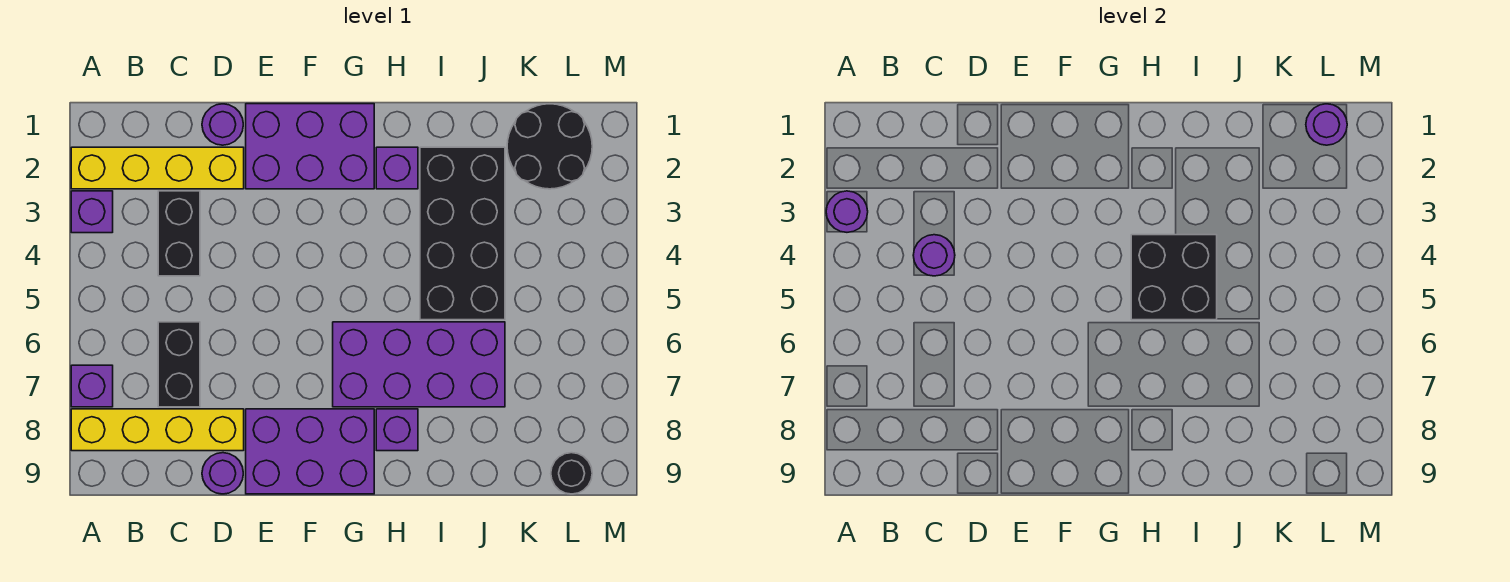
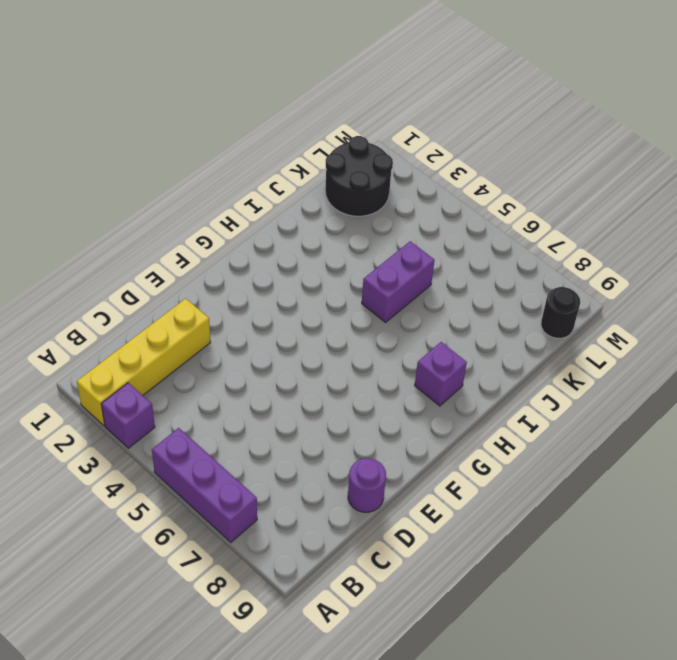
purple brick A5:A7 level 1 -> purple brick A7 level 1
purple brick I5:J5 level 1 -> black brick I2:J5 level 1
none -> yellow brick A8:D8 level 1
none -> black brick C3:C4 level 1
none -> black brick C6:C7 level 1

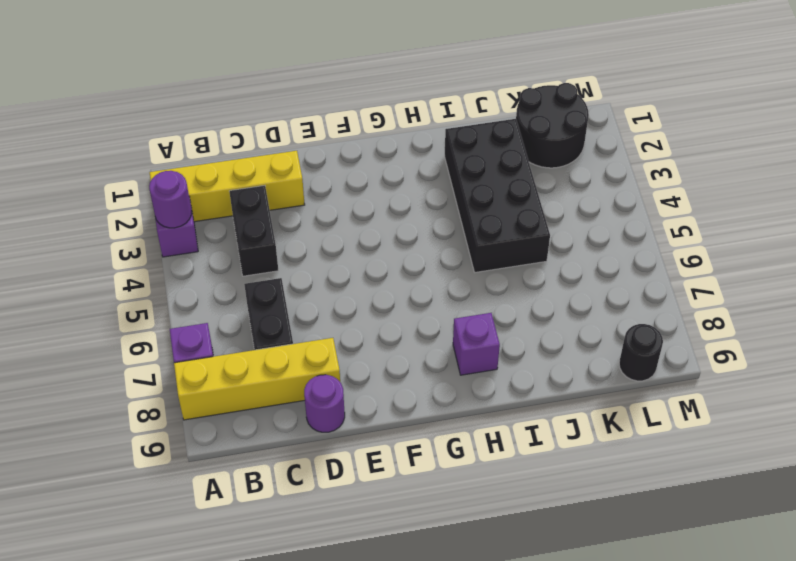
none -> purple round brick D1 level 1
none -> purple brick E1:G2 level 1
none -> purple brick E8:G9 level 1

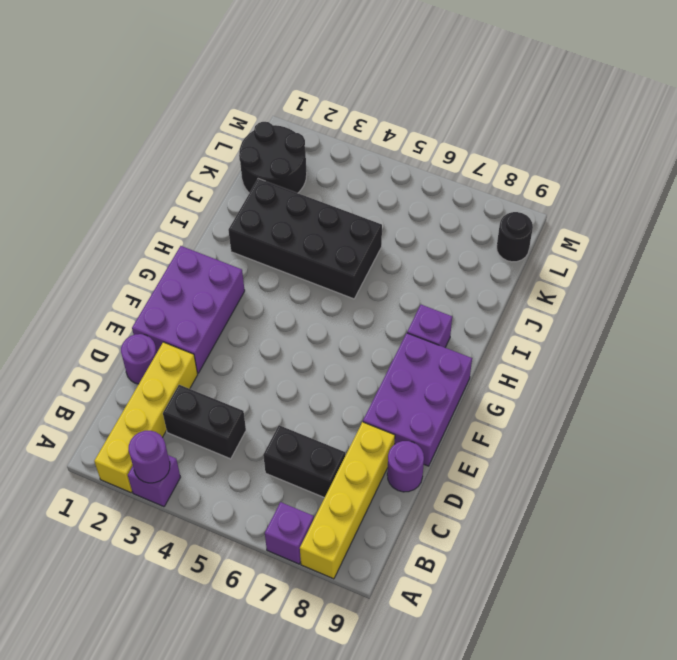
none -> purple brick G6:J7 level 1
none -> purple brick H2 level 1
none -> purple round brick C4 level 2

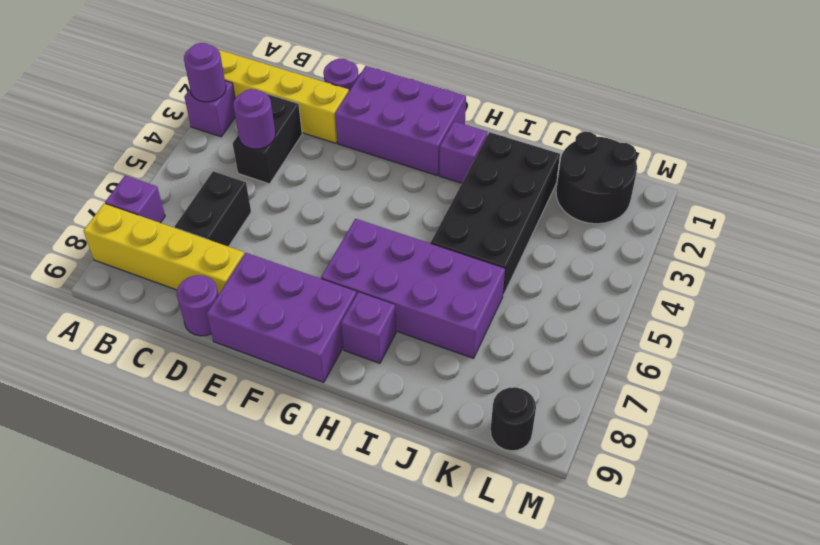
none -> black brick H4:I5 level 2
none -> purple round brick L1 level 2

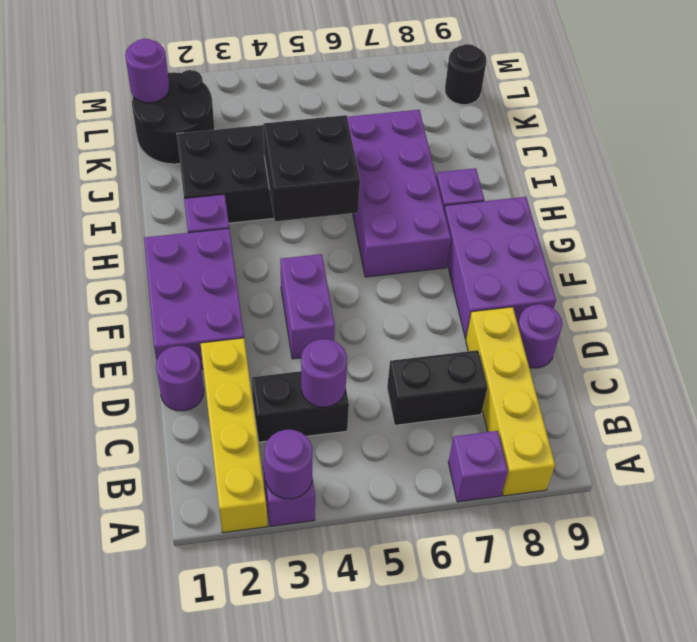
purple brick E4:F4 level 1 -> none

